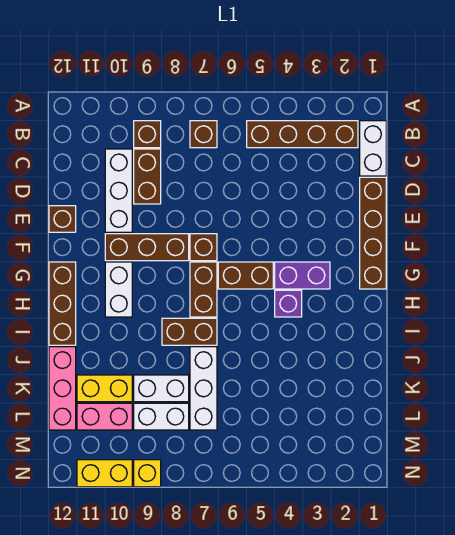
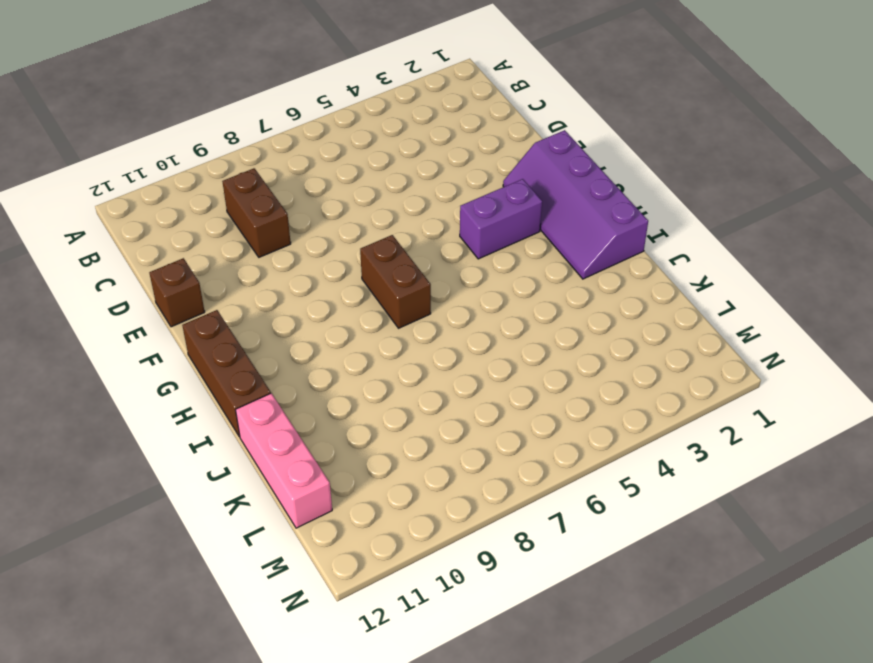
purple slope F1:I2 level 1 top 1 -> brown brick D1:G1 level 1
none -> white brick B1:C1 level 1
none -> brown brick B2:B5 level 1
none -> brown brick B7 level 1

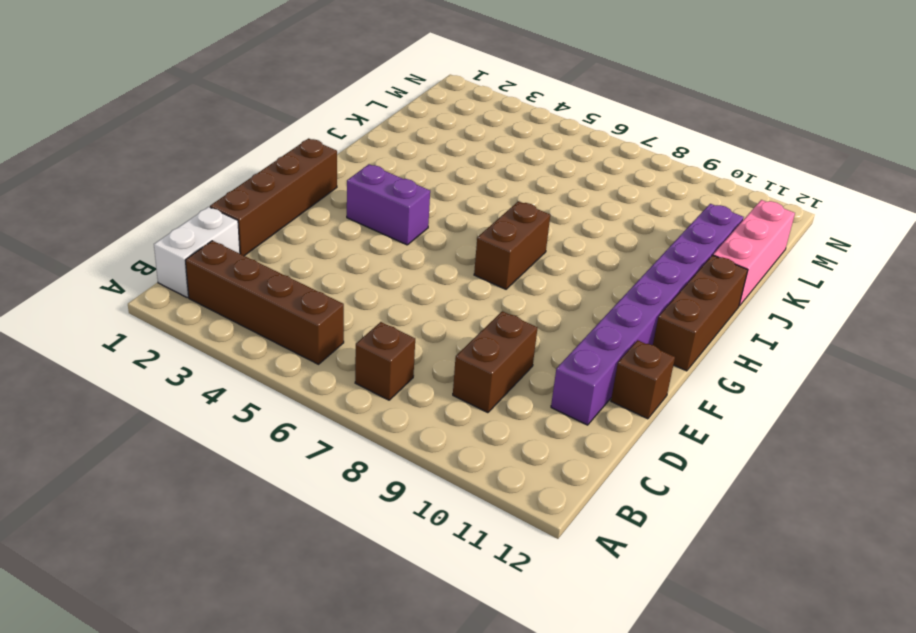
purple brick D11:K11 level 1 -> yellow brick K10:K11 level 1
none -> brown brick B9 level 1
none -> white brick C10:E10 level 1
none -> brown brick F7 level 1

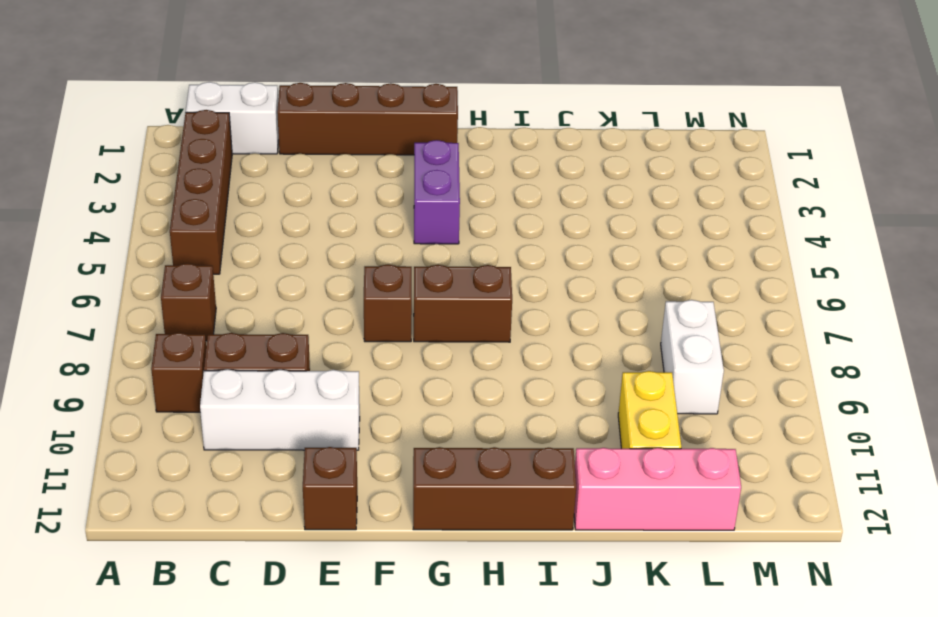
none -> brown brick F8:F10 level 1
none -> brown brick G5:G6 level 1
none -> white brick G10:H10 level 1

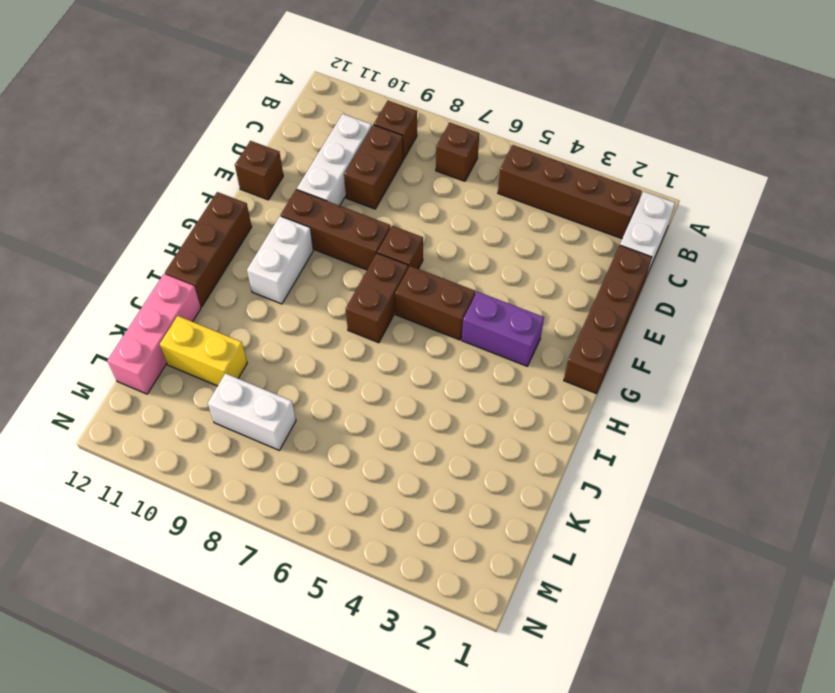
none -> purple brick H4 level 1
none -> brown brick I7:I8 level 1
none -> white brick J7:L7 level 1

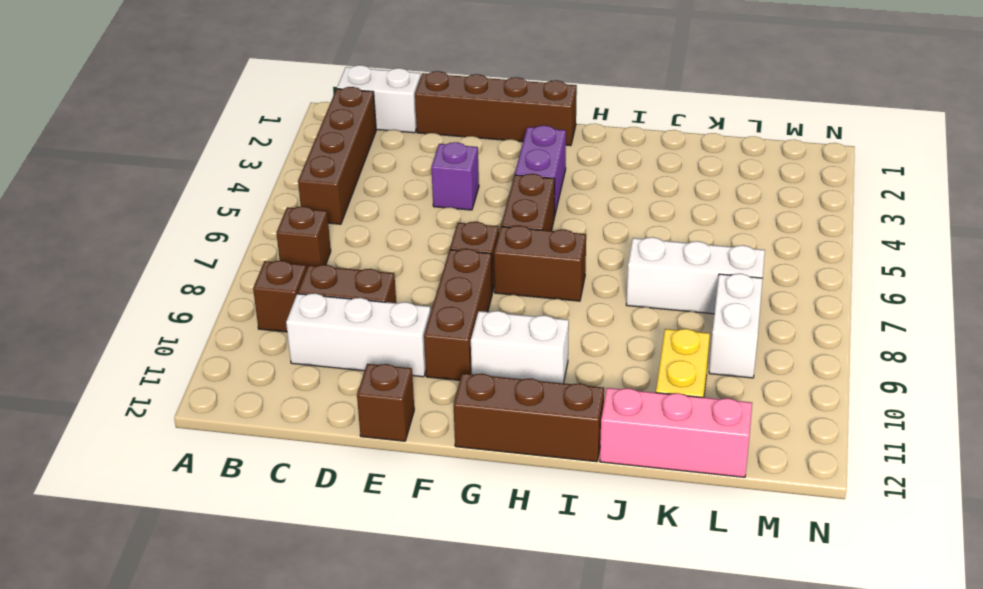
purple brick E4 level 1 -> purple brick H4 level 1
none -> brown brick I7:I8 level 1
none -> white brick K8:K9 level 1
none -> pink brick L10:L11 level 1

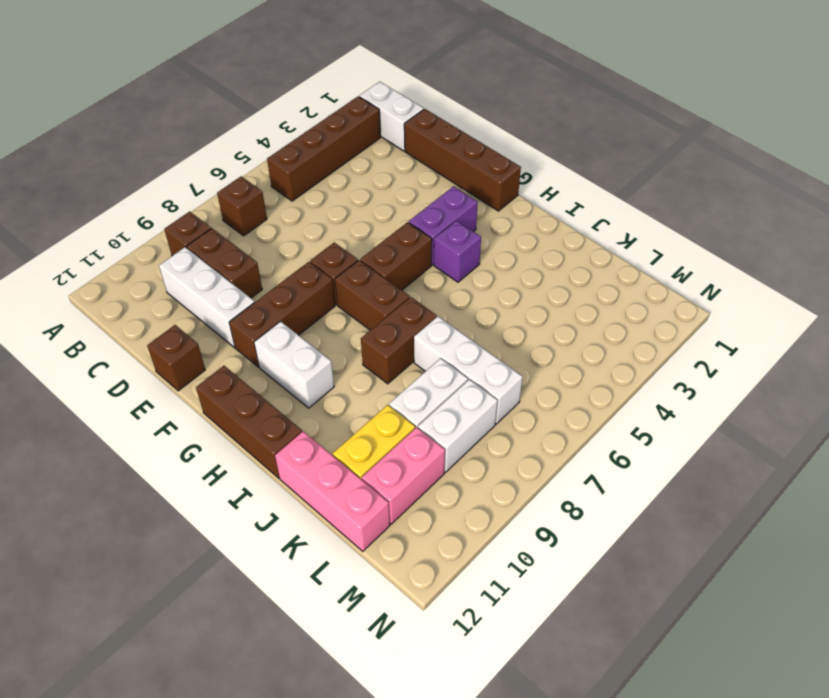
none -> yellow brick N9 level 1
none -> yellow brick N10:N11 level 1

